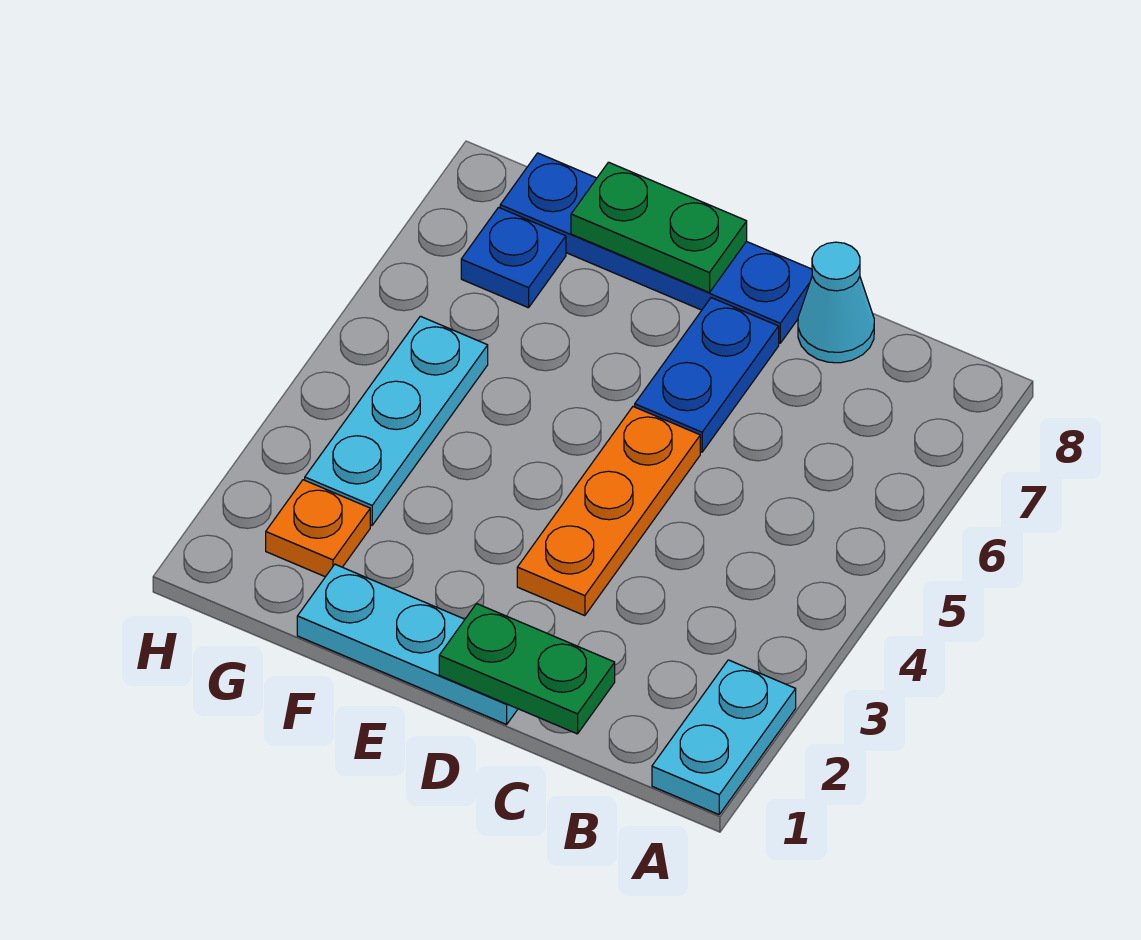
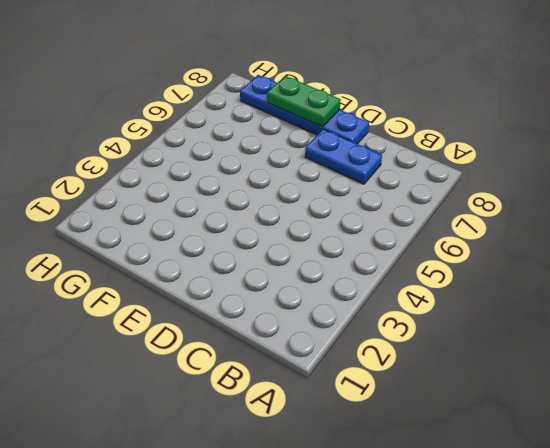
blue plate C7:D7 level 1 -> blue plate D6:D7 level 1
none -> cyan plate A1:A2 level 1
none -> cyan cone C8 level 1

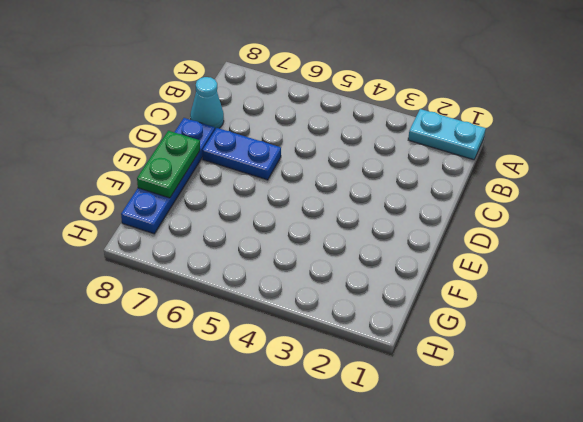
none -> cyan plate D1:F1 level 1
none -> orange plate D3:D5 level 1

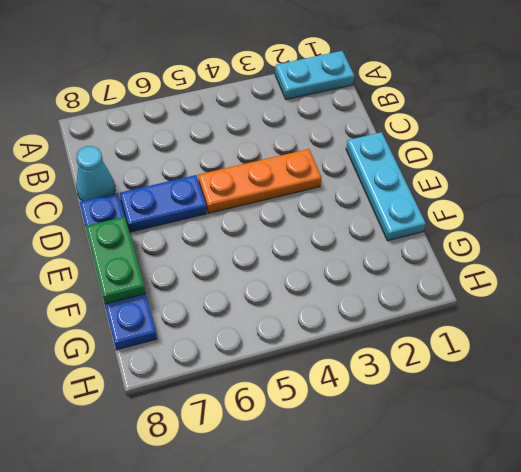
none -> orange plate G2 level 1
none -> cyan plate G3:G5 level 1

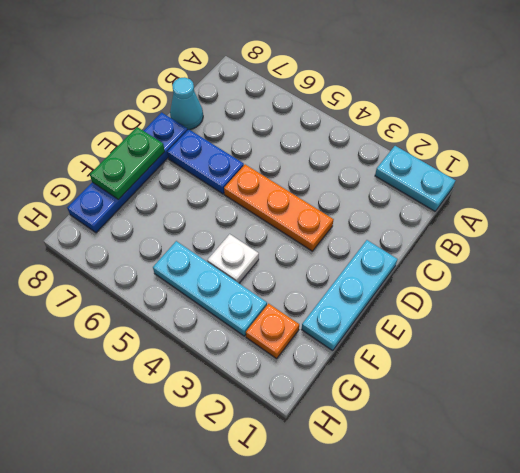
white plate F4 level 1 -> none
none -> blue plate G7 level 1
none -> green plate C1:D1 level 2

